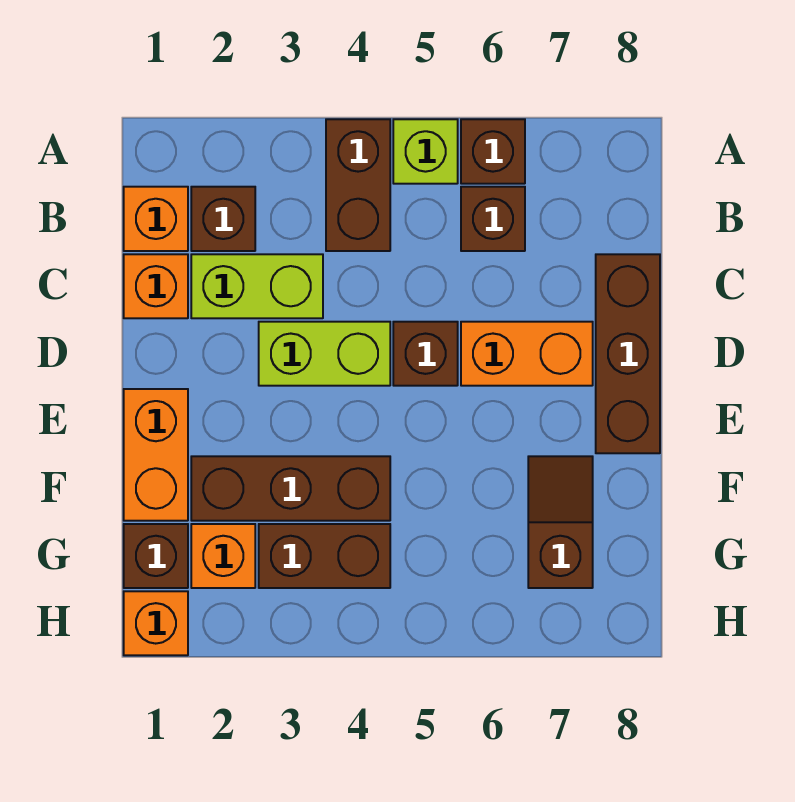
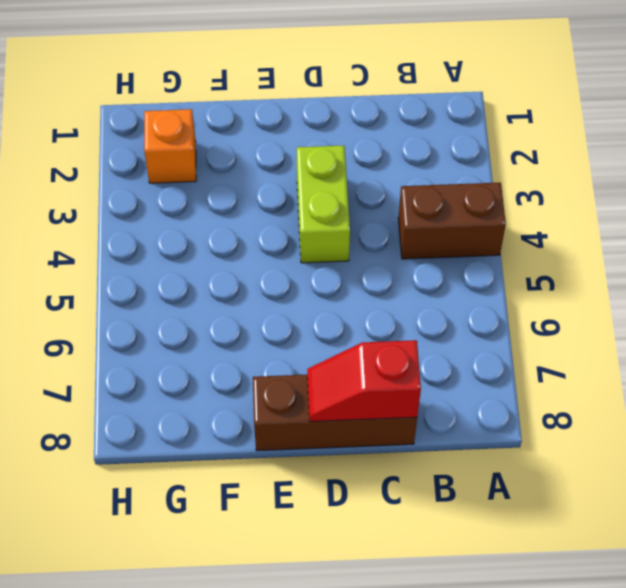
red slope C8:D8 level 2 top C -> none
none -> lime brick A5 level 1
none -> brown brick A6 level 1
none -> orange brick B1 level 1

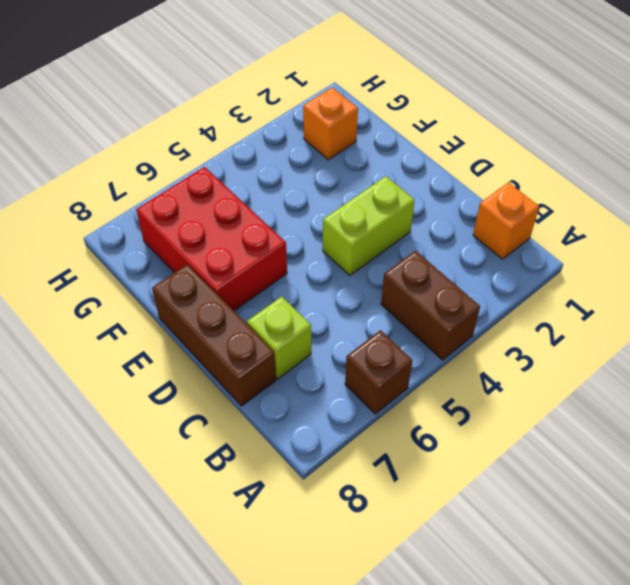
lime brick C7 level 1 -> lime brick A5 level 1
red brick E6:G7 level 1 -> brown slope F7:G7 level 1 top G
none -> brown brick B2 level 1
none -> brown brick B6 level 1
none -> orange brick C1 level 1

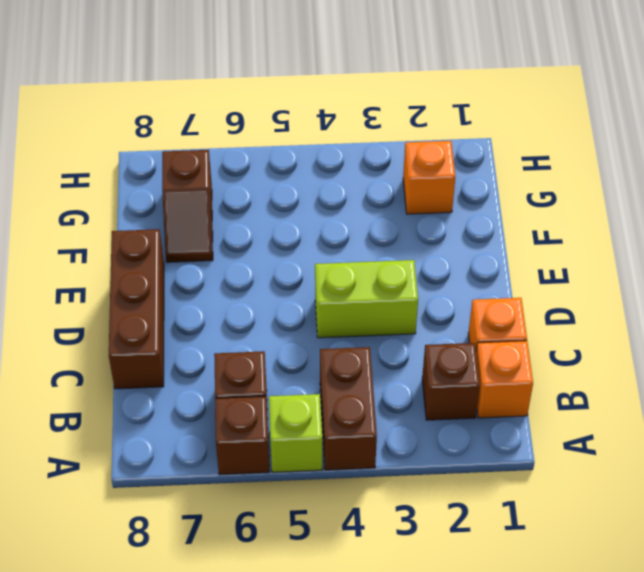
none -> lime brick C2:C3 level 1
none -> brown brick D5 level 1
none -> orange brick D6:D7 level 1

